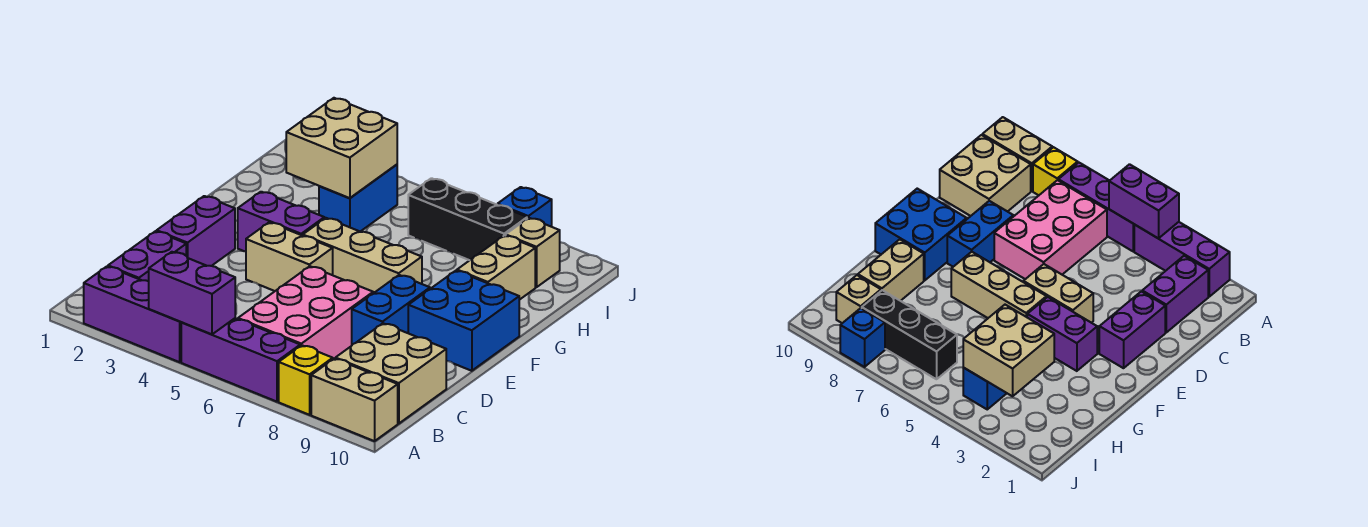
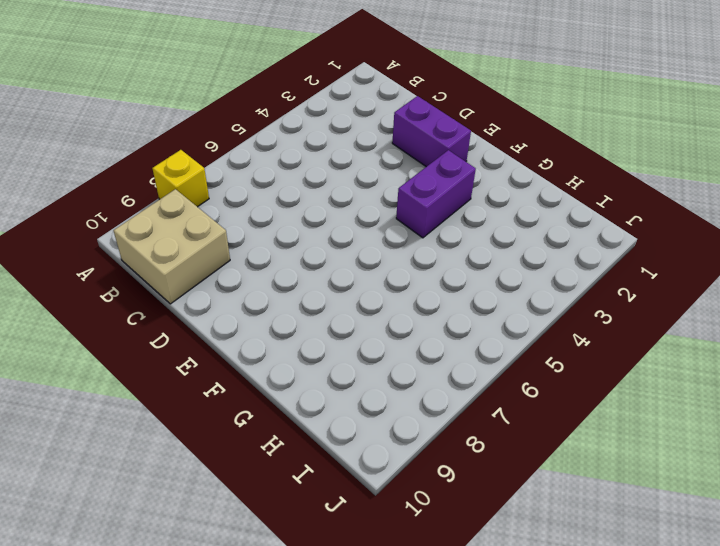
none -> purple brick A2:A4 level 1
none -> purple brick A5:A7 level 1
none -> tan brick A9:A10 level 1

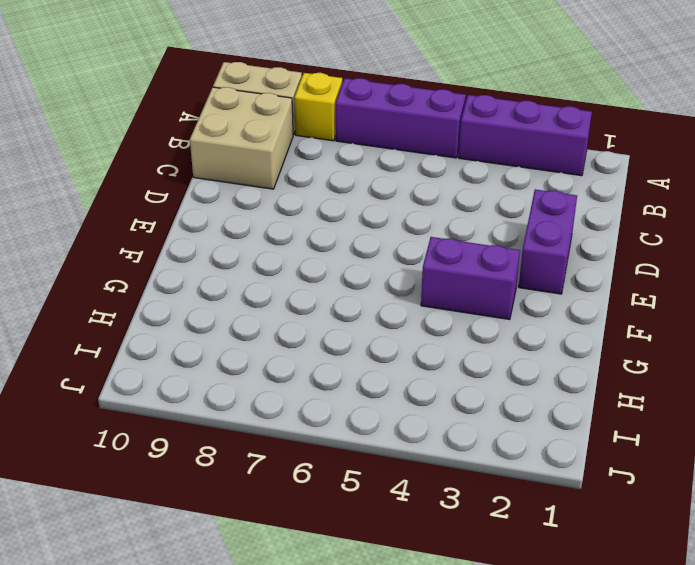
none -> purple brick B2:C2 level 1
none -> pink brick B6:D7 level 1
none -> blue brick D8:E8 level 1

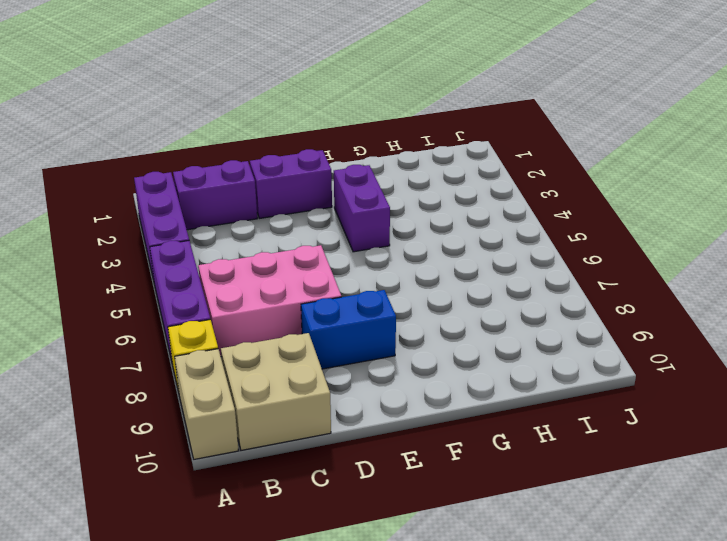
none -> tan brick E4:E5 level 1
none -> blue brick E9:F10 level 1
none -> tan brick F5:F7 level 1

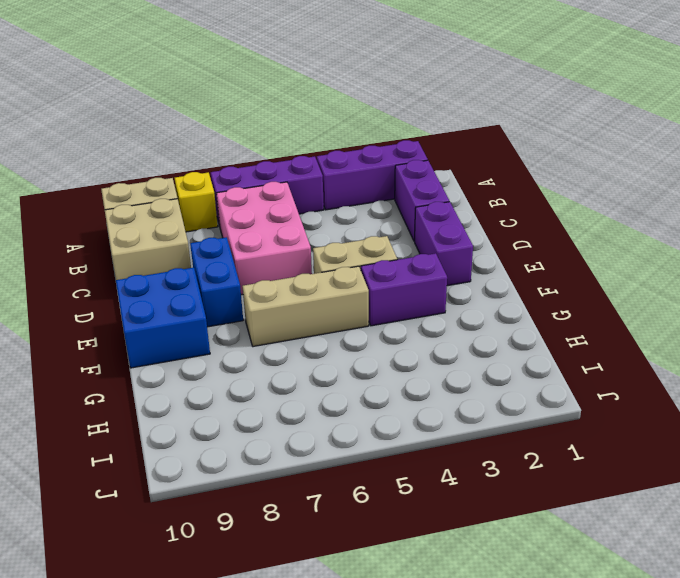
none -> tan brick G9:H9 level 1
none -> blue brick H4:I4 level 1
none -> black brick I6:I8 level 1

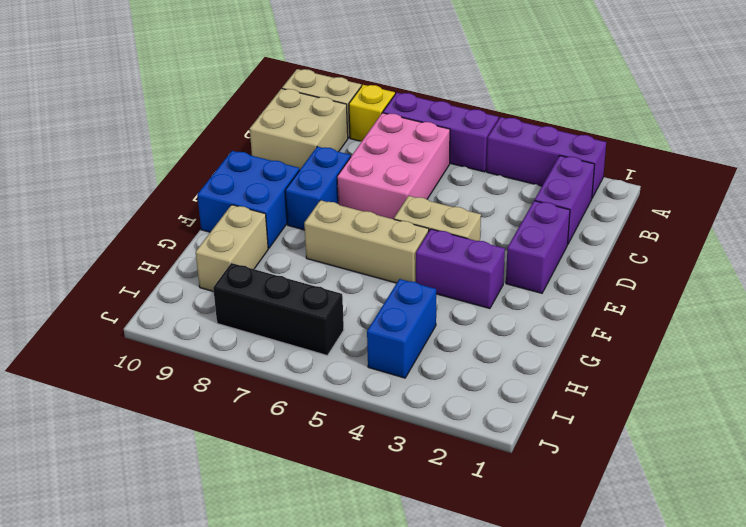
none -> tan brick I9 level 1
none -> blue brick J8 level 1
none -> purple brick A4:A5 level 2

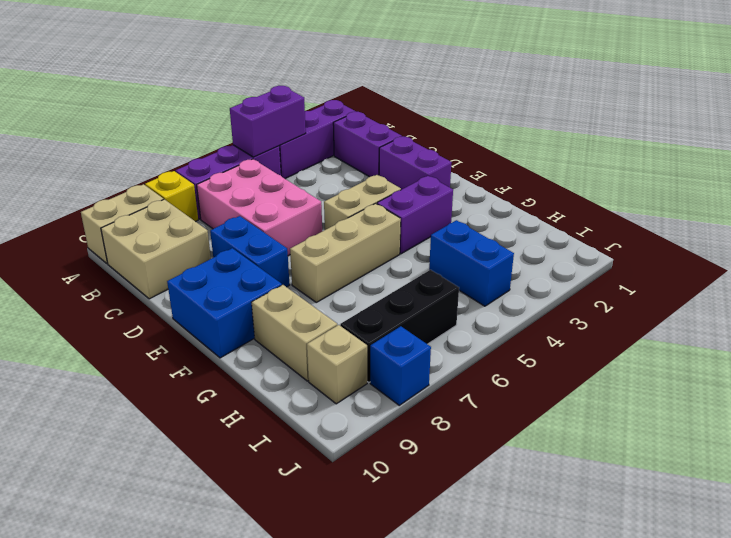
none -> tan brick H3:I4 level 2

